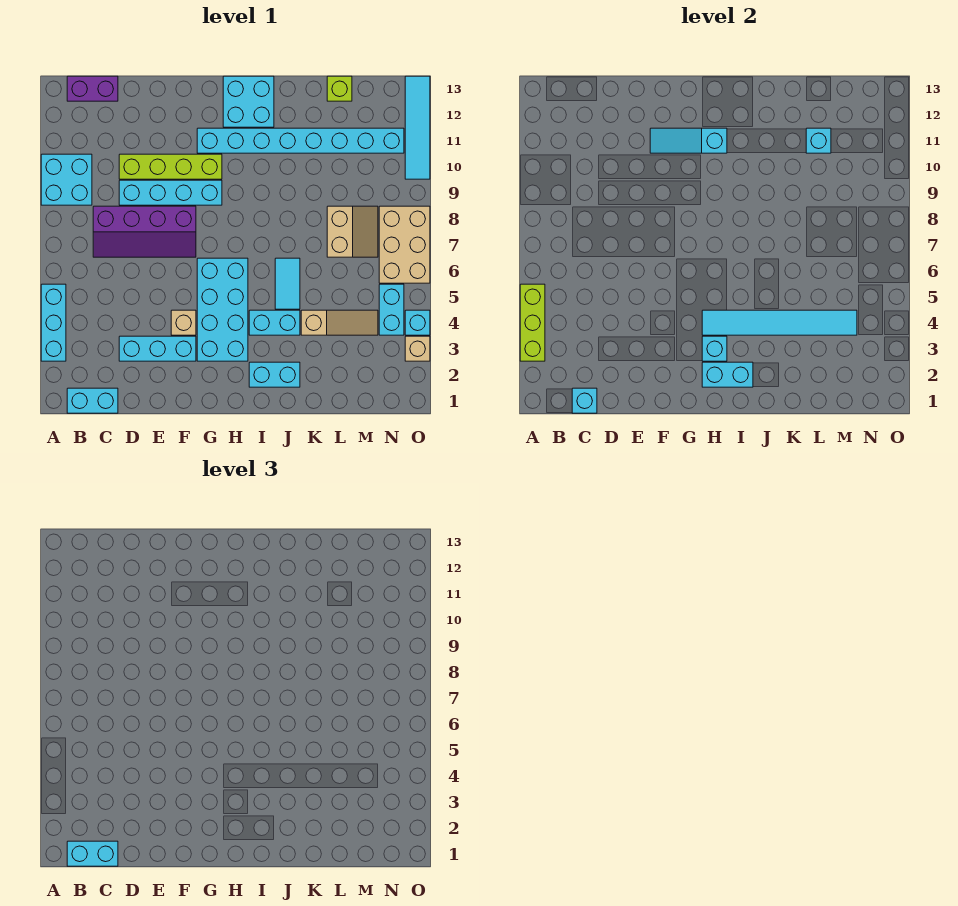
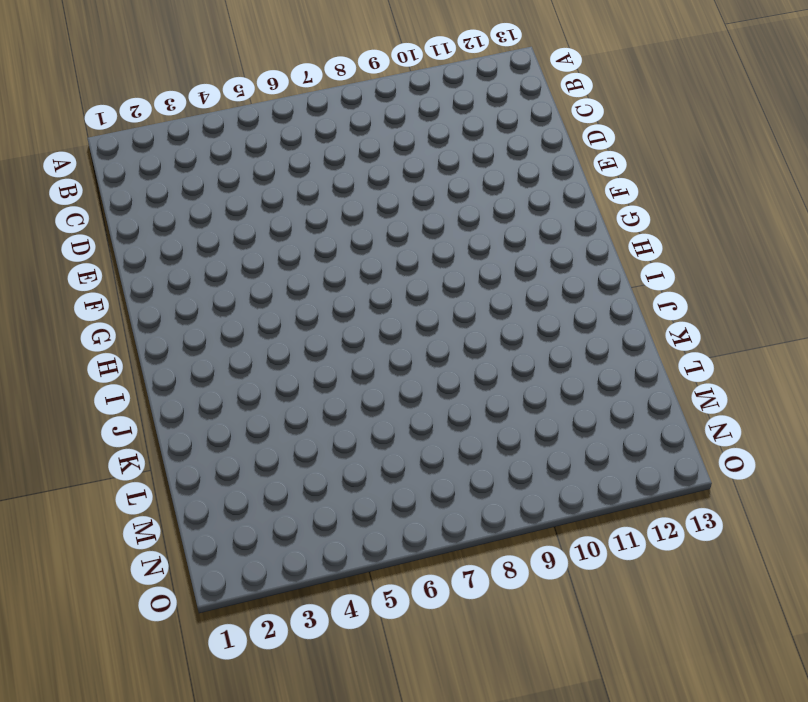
none -> cyan brick A3:A5 level 1
none -> cyan brick A9:B10 level 1
none -> cyan brick B1:C1 level 1
none -> purple brick B13:C13 level 1

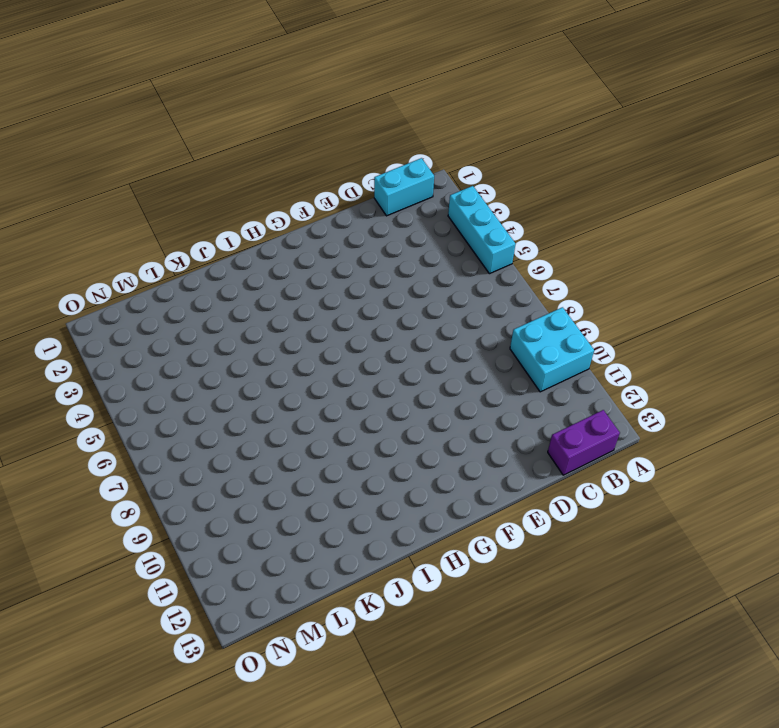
none -> purple slope C7:F8 level 1 top 8
none -> cyan brick D3:F3 level 1
none -> cyan brick D9:G9 level 1
none -> lime brick D10:G10 level 1

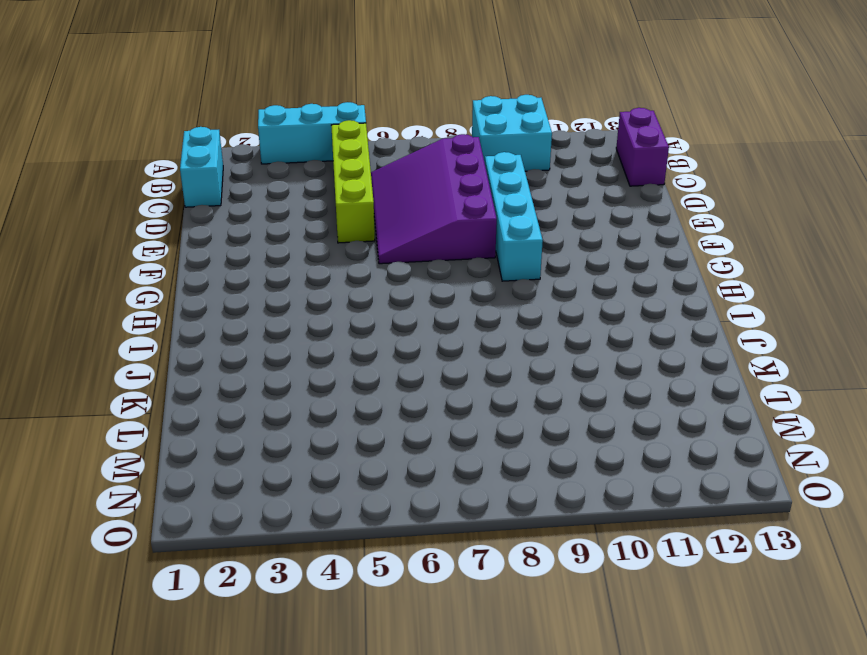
lime brick B5:E5 level 1 -> lime brick D10:G10 level 1
purple slope C6:F8 level 1 top 8 -> purple slope C7:F8 level 1 top 8
none -> cyan brick D3:F3 level 1
none -> tan brick F4 level 1
none -> cyan brick G3:H6 level 1
none -> cyan brick G11:N11 level 1

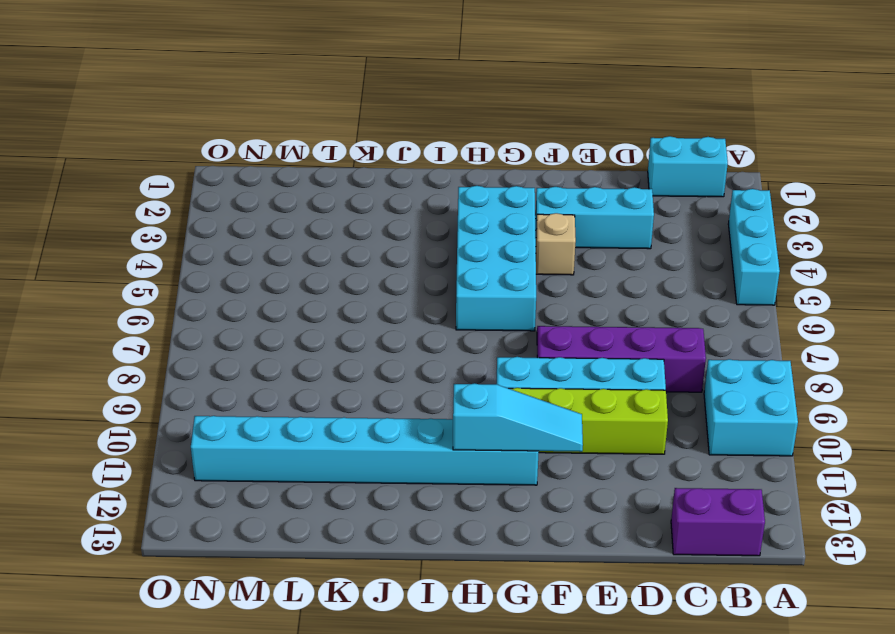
none -> cyan brick H12:I13 level 1
none -> cyan brick I2:J2 level 1
none -> cyan brick I4:J4 level 1
none -> cyan tile J5:J6 level 1

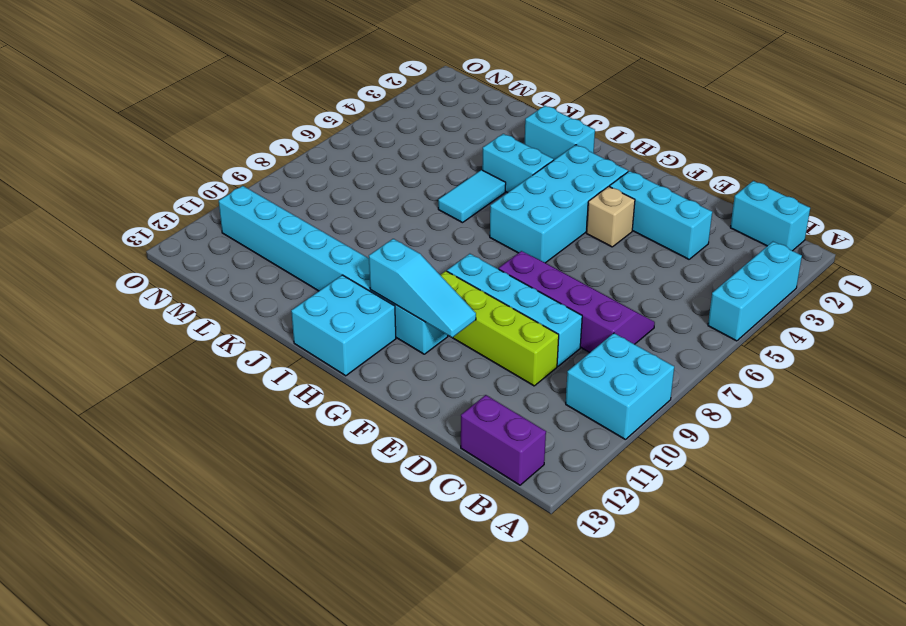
none -> tan slope K4:M4 level 1 top K
none -> tan slope L7:M8 level 1 top L
none -> lime brick L13 level 1
none -> cyan brick N4:N5 level 1

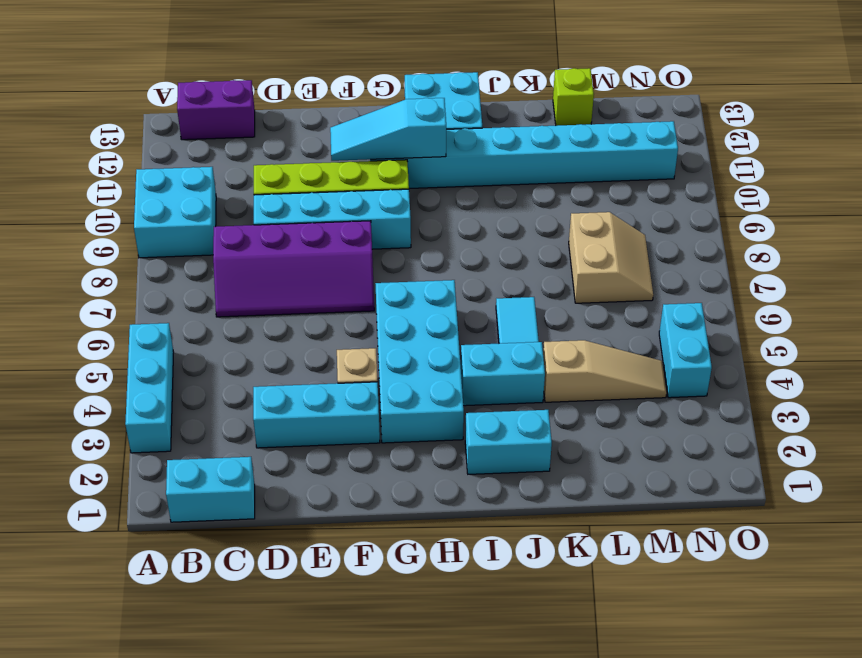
none -> tan brick N6:O8 level 1
none -> tan brick O3 level 1
none -> cyan brick O4 level 1
none -> cyan tile O10:O13 level 1

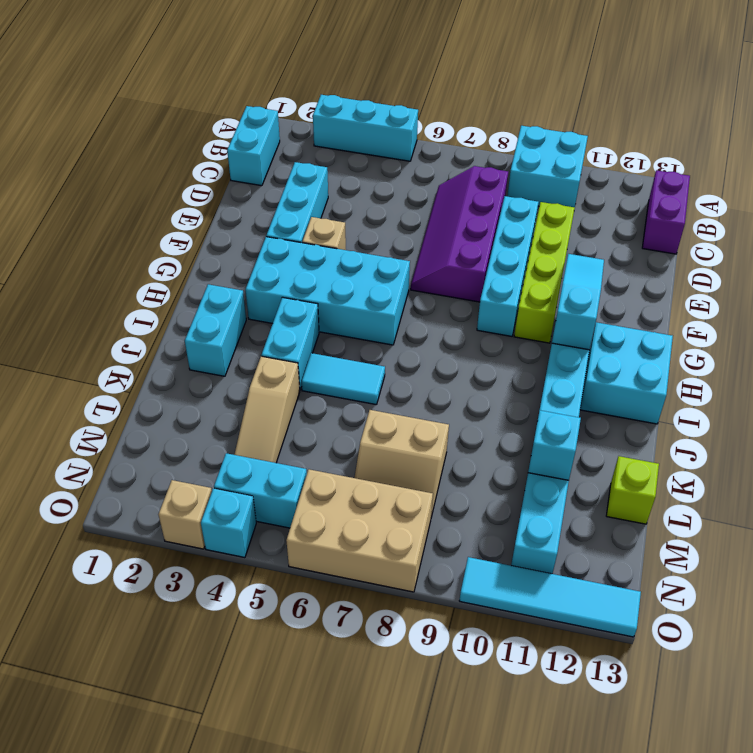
none -> lime brick A3:A5 level 2
none -> cyan brick C1 level 2
none -> cyan brick H2:I2 level 2
none -> cyan brick H3 level 2

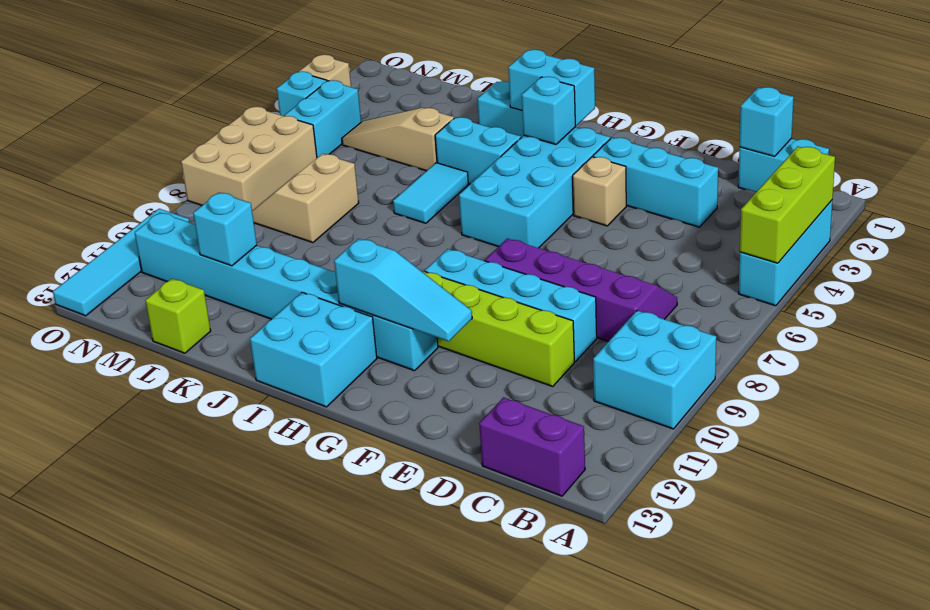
none -> cyan tile H4:M4 level 2
none -> cyan brick B1:C1 level 3

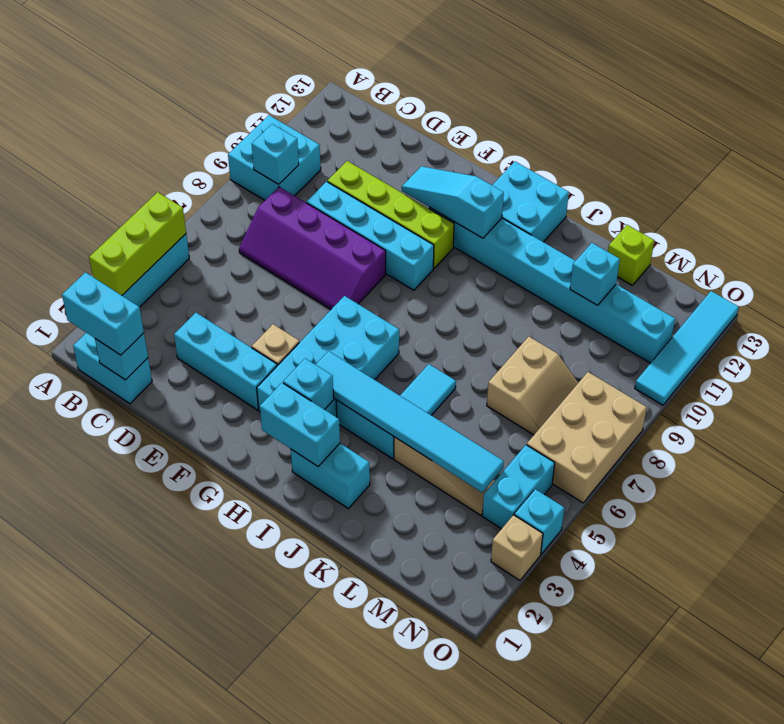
cyan brick B9 level 2 -> none
none -> purple brick B13:C13 level 1

